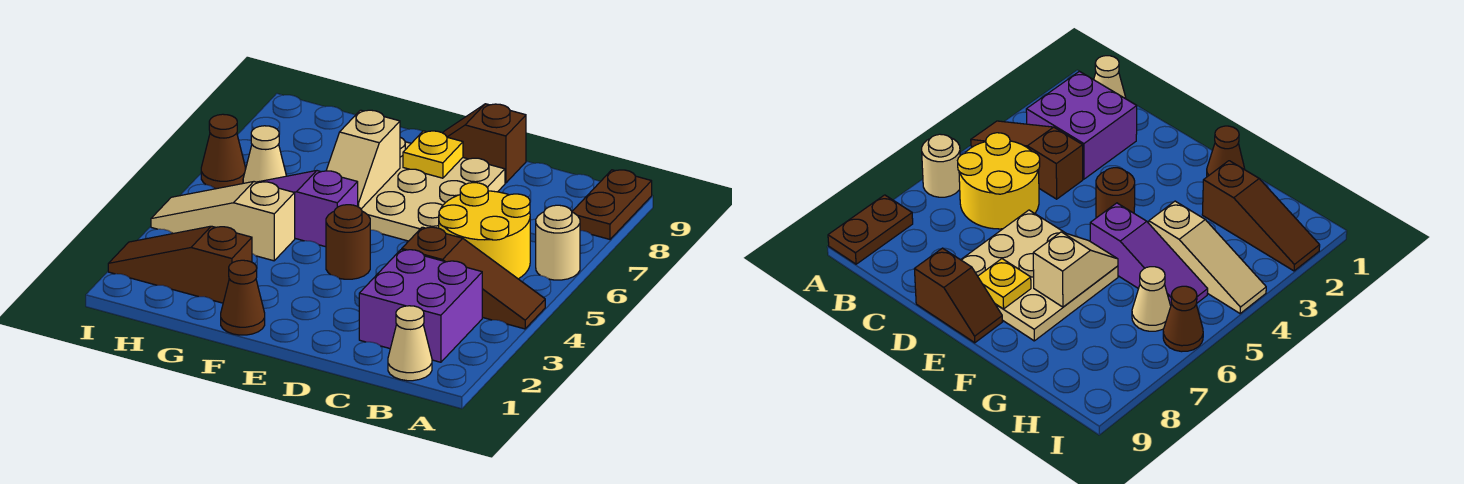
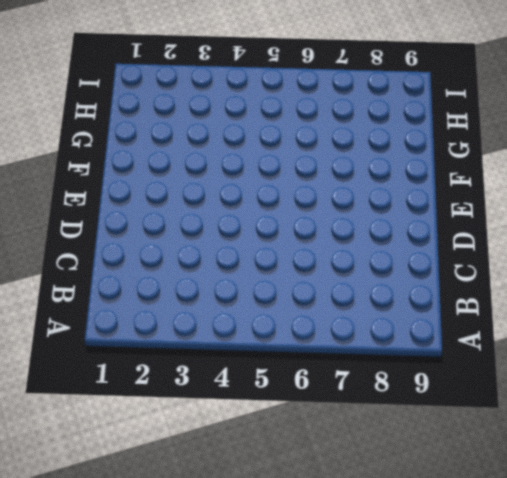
none -> brown slope A4:C4 level 1 top C
none -> tan round brick A6 level 1
none -> brown plate A8:A9 level 1

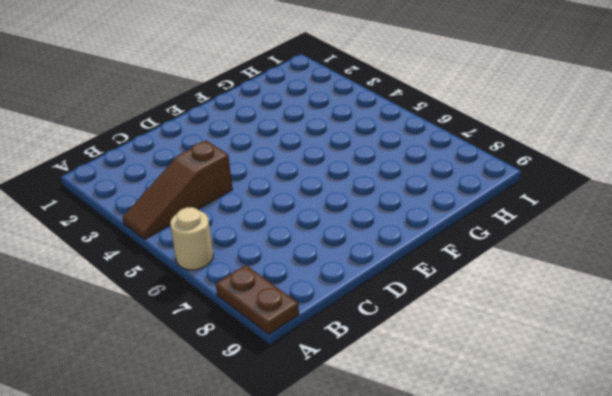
none -> tan cone B1 level 1
none -> purple brick B2:C3 level 1
none -> yellow round brick B5:C6 level 1

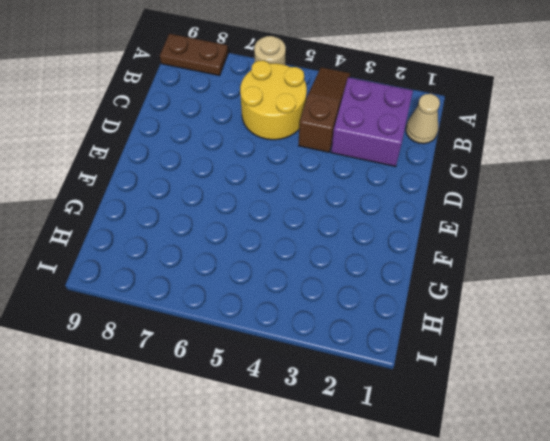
none -> tan plate D6:F8 level 1
none -> brown slope D9:E9 level 1 top D
none -> brown round brick E4 level 1

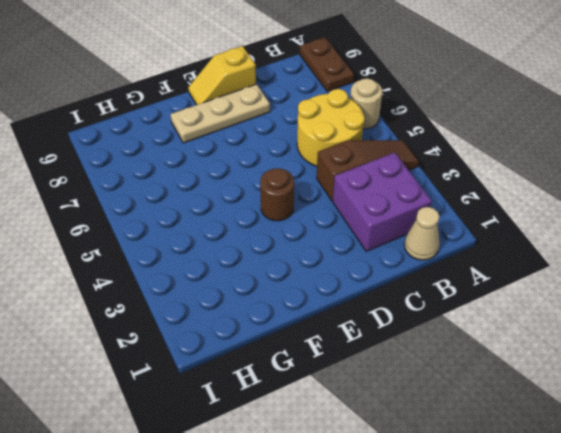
tan plate D8:F8 level 1 -> tan plate D6:F8 level 1
yellow slope D9:E9 level 1 top D -> brown slope D9:E9 level 1 top D
none -> brown cone F1 level 1
none -> purple slope F5:H5 level 1 top F
none -> brown slope G2:I2 level 1 top G

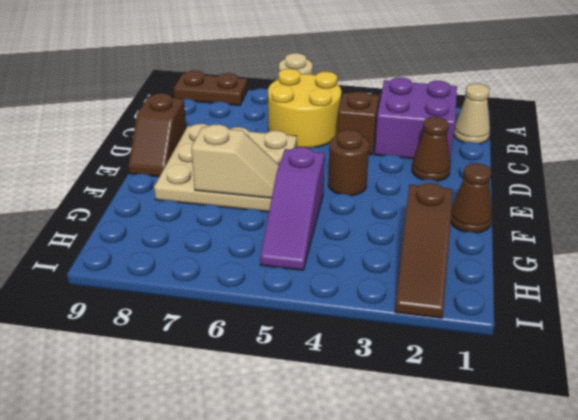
brown cone D2 level 1 -> brown cone I6 level 1
none -> tan slope G4:I4 level 1 top G
none -> tan cone H6 level 1
none -> yellow plate E8 level 2

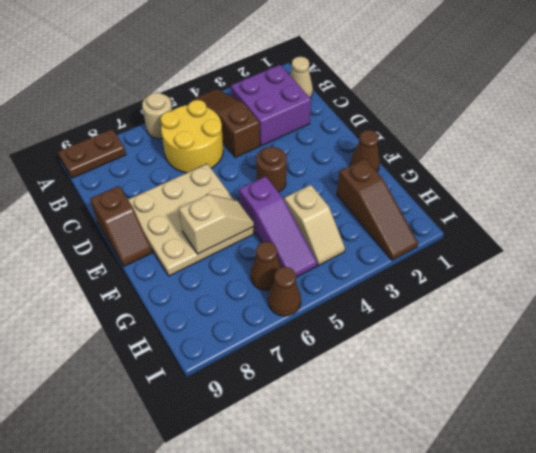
tan slope G4:H4 level 1 top G -> tan slope G4:I4 level 1 top G
brown cone H6 level 1 -> tan cone H6 level 1
none -> yellow plate E8 level 2

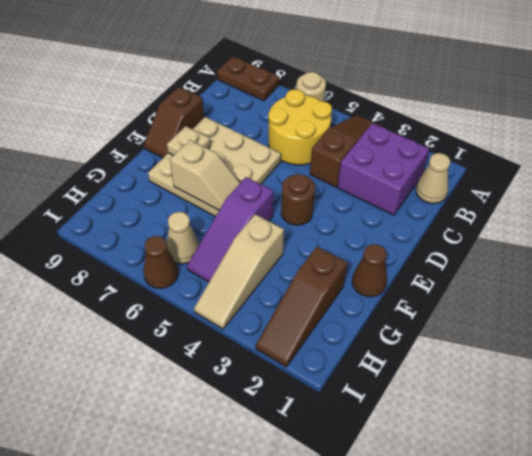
tan plate E8 level 2 -> yellow plate E8 level 2

